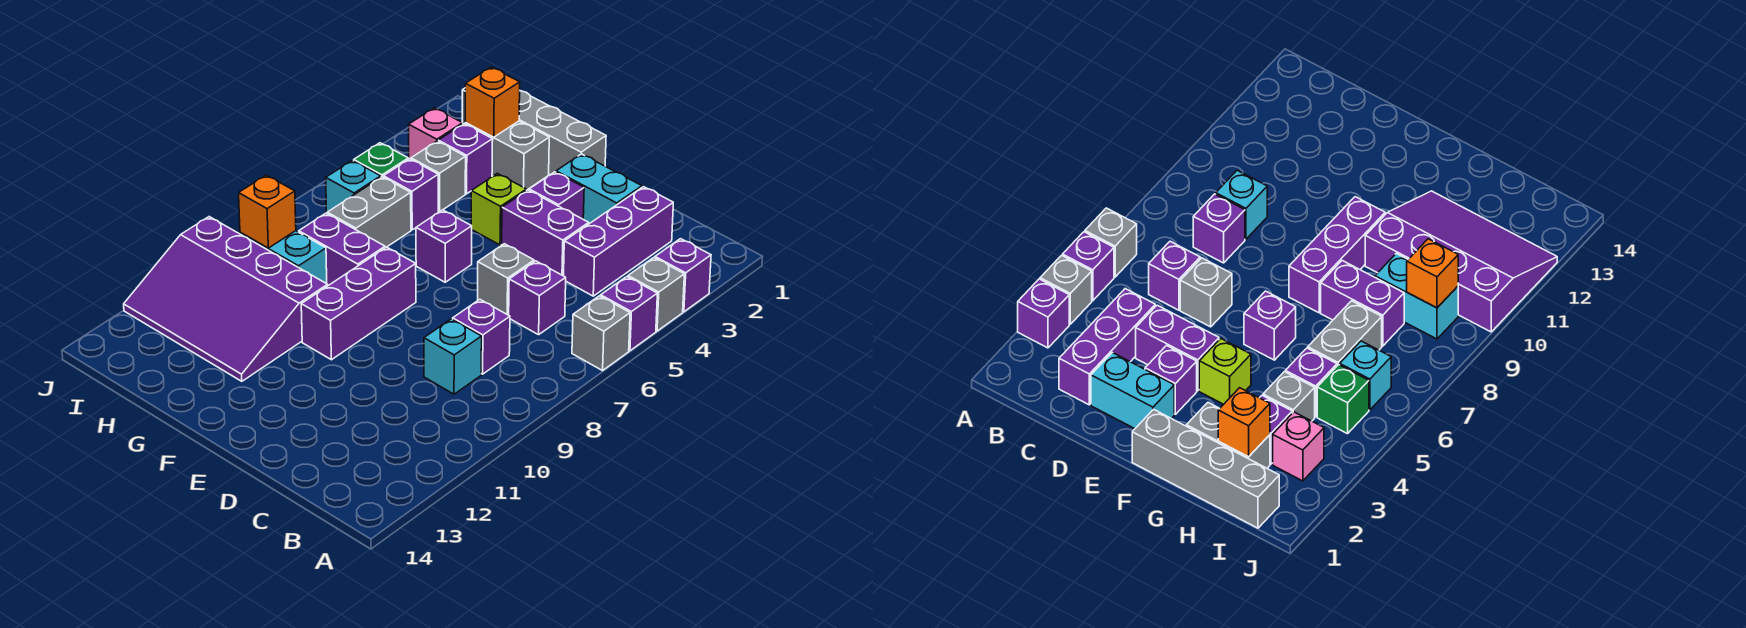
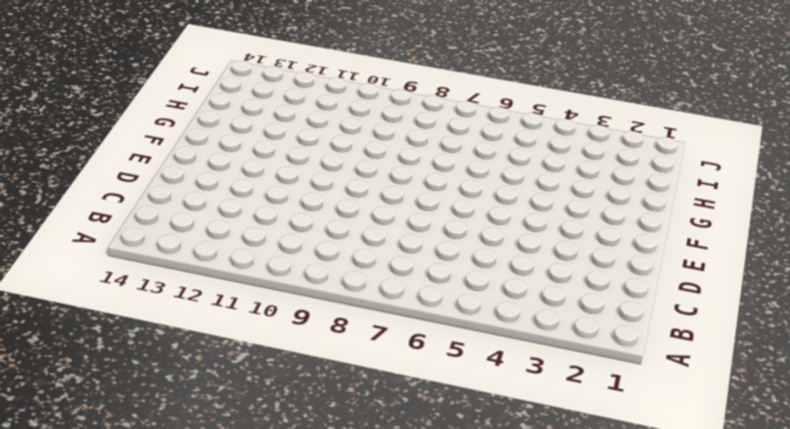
none -> purple brick A3 level 1
none -> grey brick A4 level 1
none -> purple brick A5 level 1

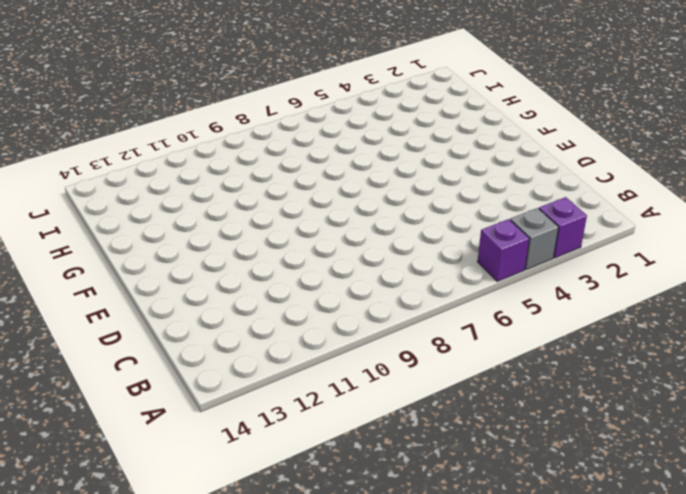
none -> grey brick A6 level 1
none -> purple brick C2:C4 level 1
none -> purple brick C6 level 1

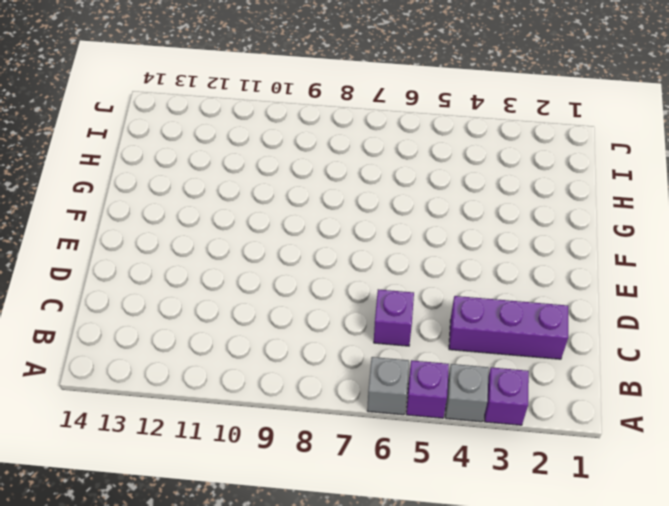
none -> purple brick C8 level 1
none -> cyan brick C9 level 1
none -> cyan brick D2:E2 level 1

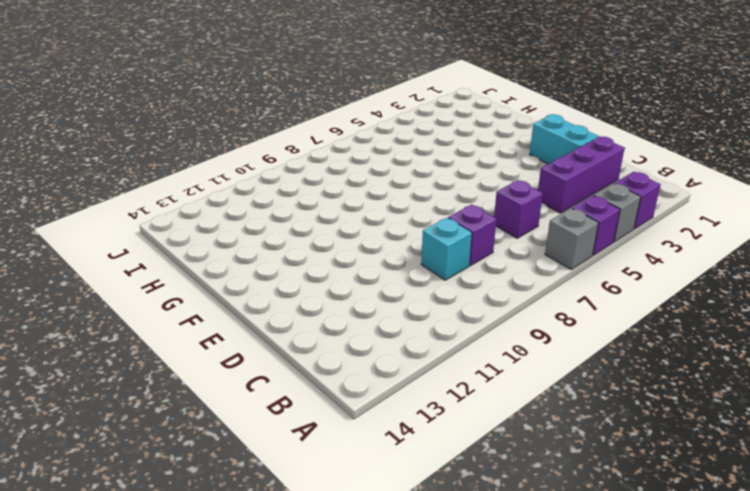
none -> purple brick D4:E4 level 1
none -> grey brick D6 level 1
none -> purple brick E3 level 1

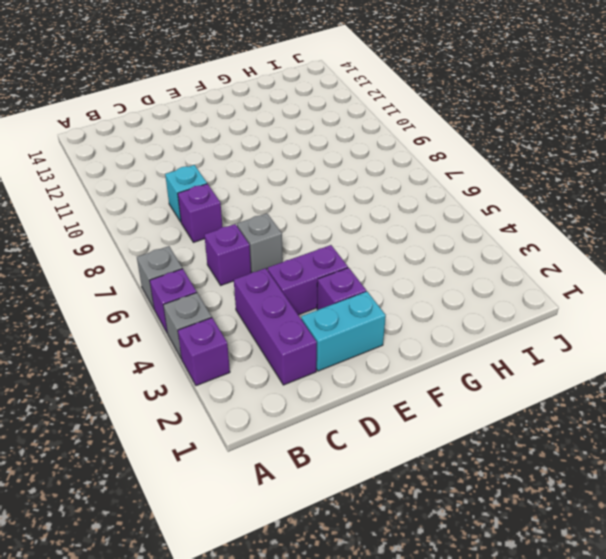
none -> grey brick F1:I1 level 1
none -> lime brick F4 level 1
none -> purple brick F6 level 1

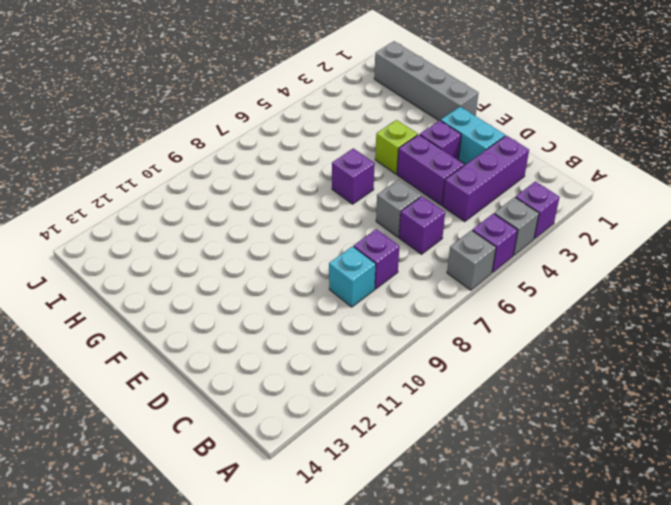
none -> purple brick F8:F10 level 1
none -> grey brick G2:H2 level 1
none -> purple brick G8:H8 level 1

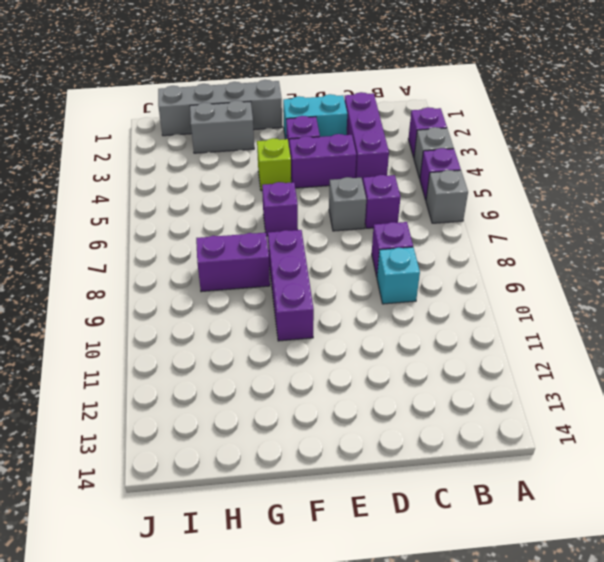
none -> purple slope G10:J12 level 1 top 10
none -> purple brick H3 level 1
none -> grey brick H4 level 1

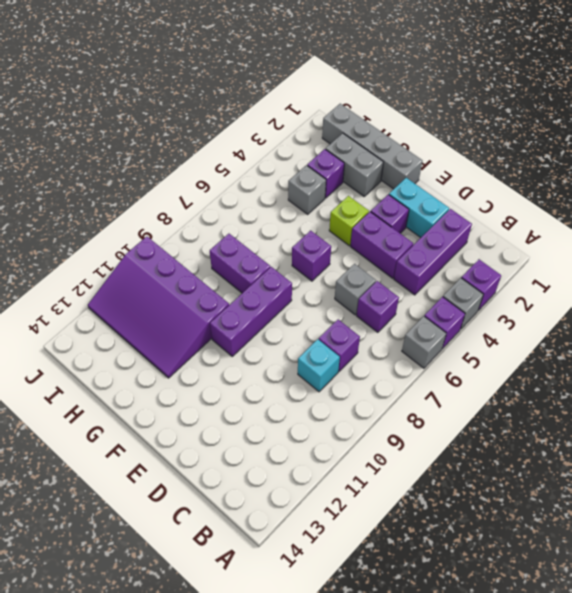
none -> purple brick H5 level 1
none -> grey brick H6:H7 level 1
none -> cyan brick H9:I9 level 1

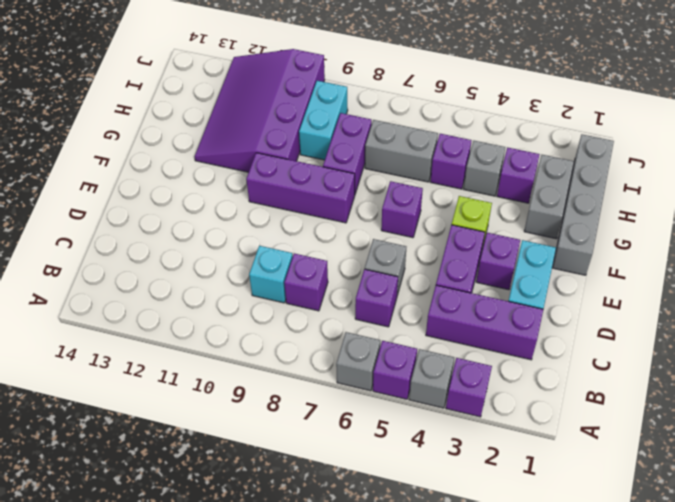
none -> pink brick I3 level 1
none -> green brick I5 level 1
none -> cyan brick I6 level 1

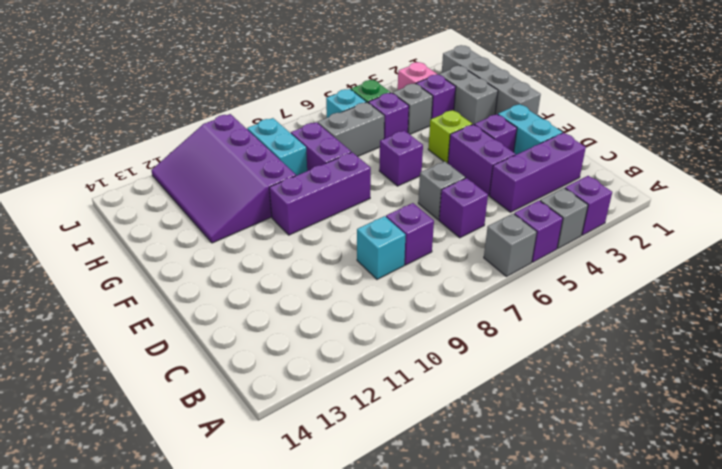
none -> orange brick H2 level 2
none -> orange brick I9 level 2

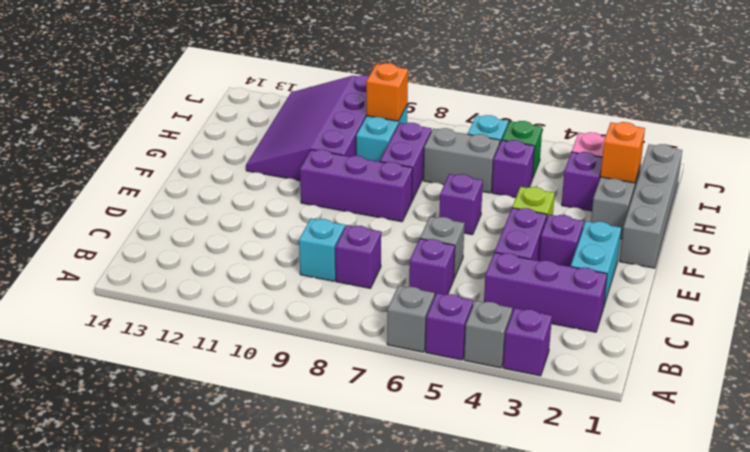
none -> grey brick H4 level 1

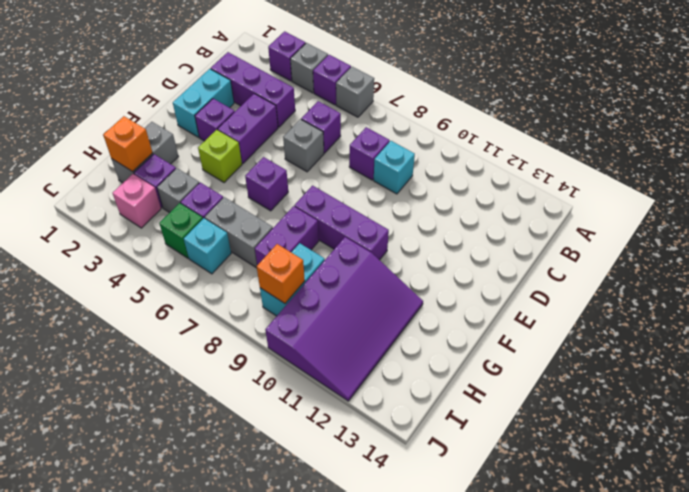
none -> grey brick F1:I1 level 1

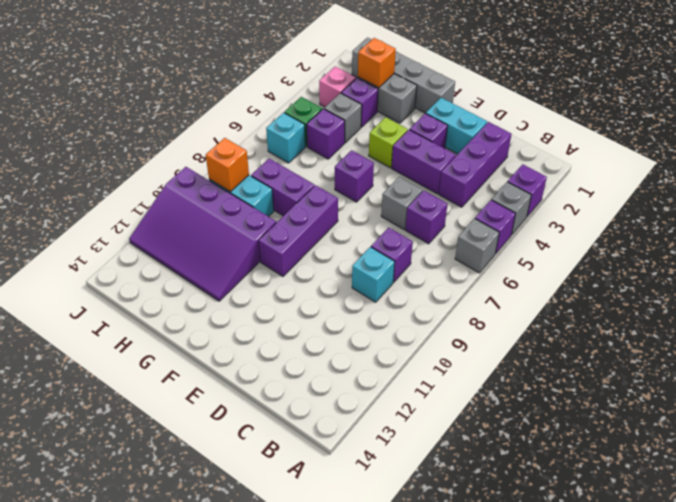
none -> grey brick H6:H7 level 1

